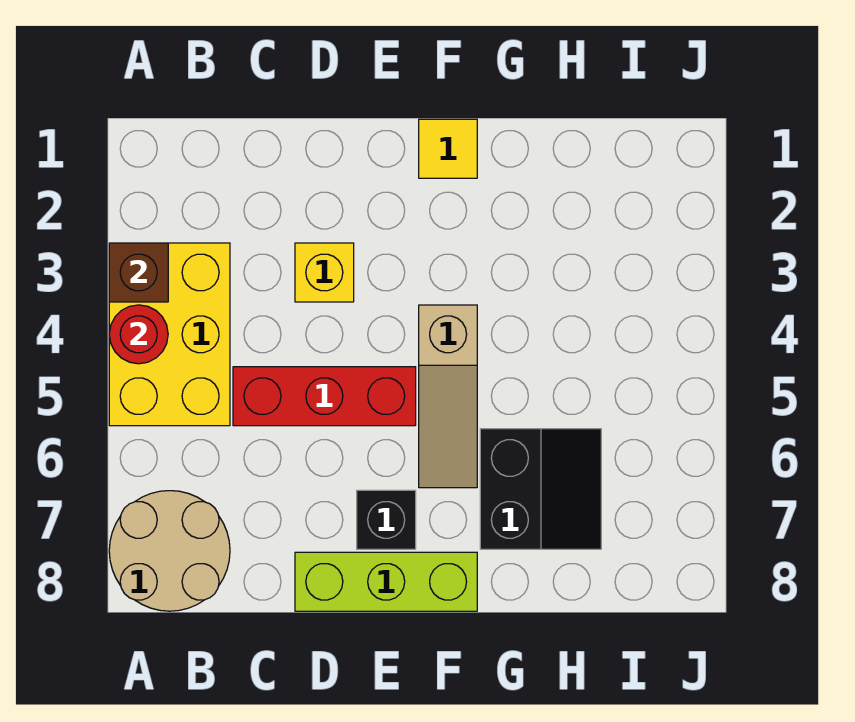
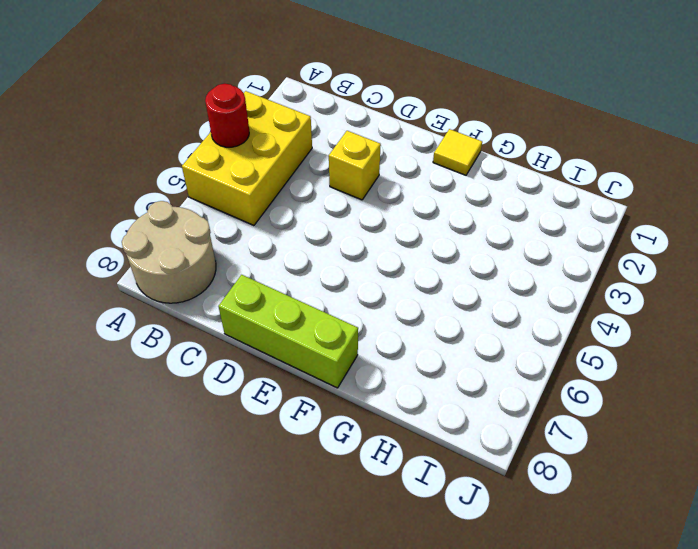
none -> red brick C5:E5 level 1
none -> black brick E7 level 1

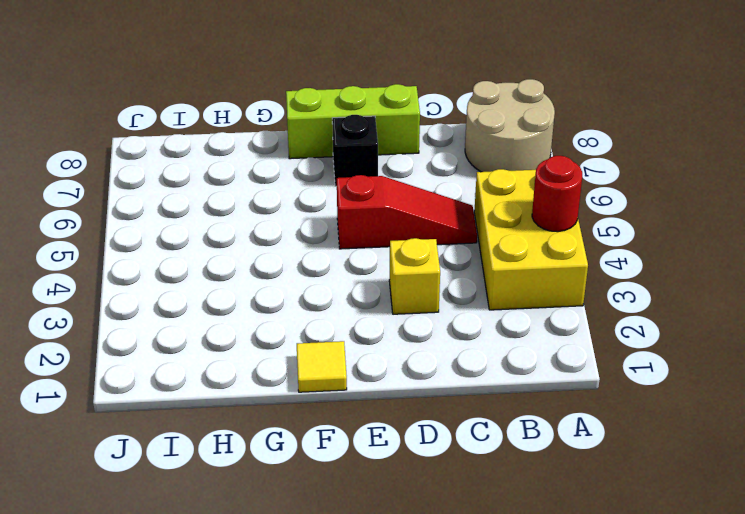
red slope C5:E5 level 1 top E -> red brick C5:E5 level 1
none -> tan slope F4:F6 level 1 top 4
none -> black slope G6:H7 level 1 top G

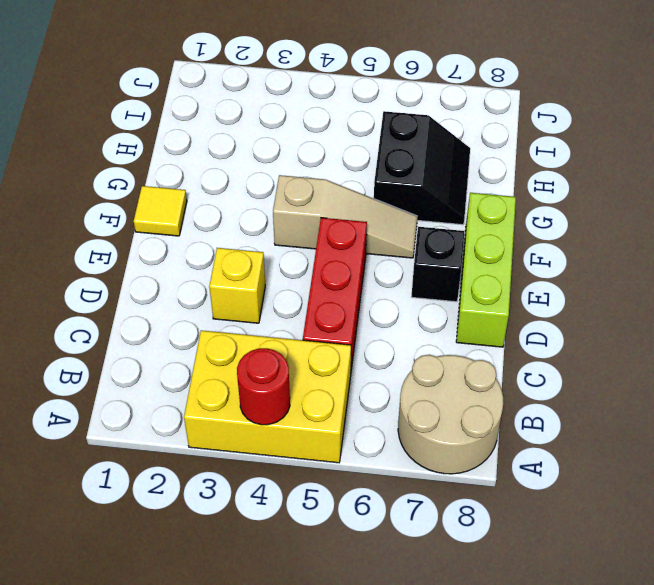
black slope G6:H7 level 1 top 6 -> black slope G6:H7 level 1 top G
none -> brown brick A3 level 2

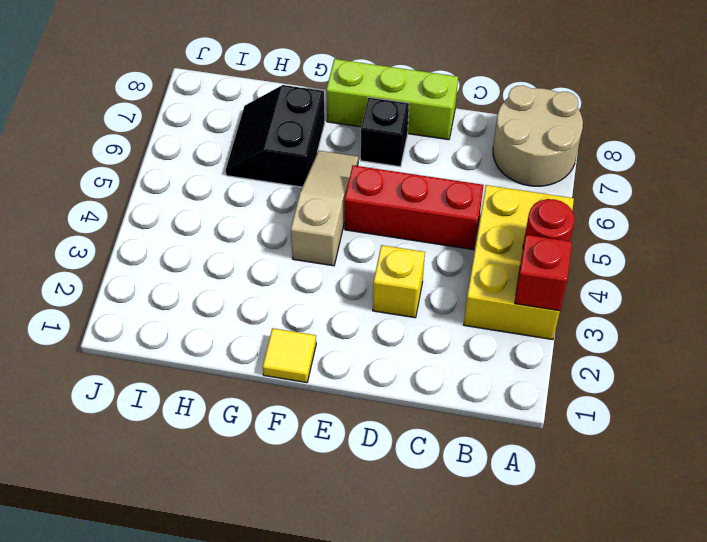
red brick A3 level 2 -> brown brick A3 level 2

